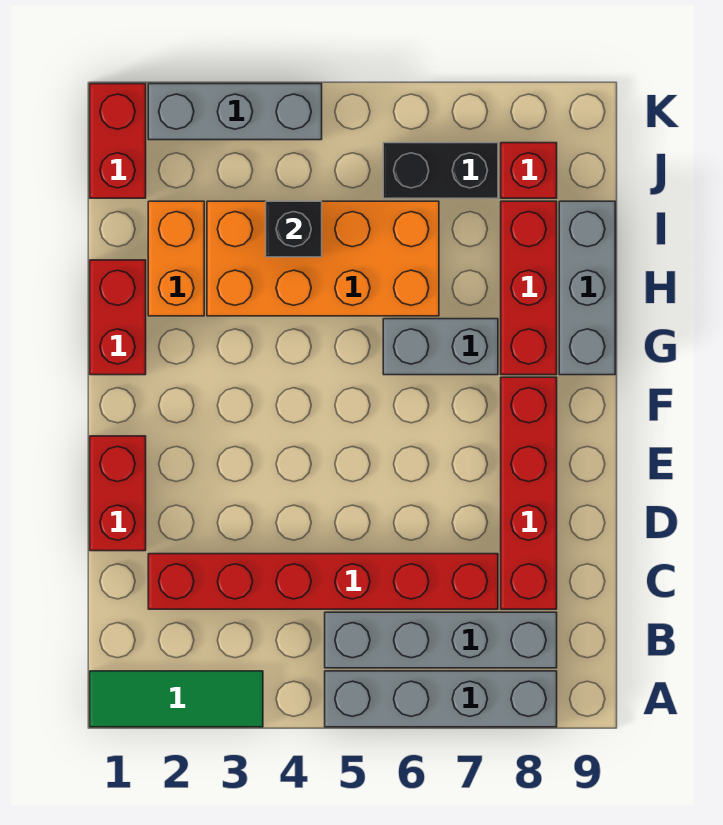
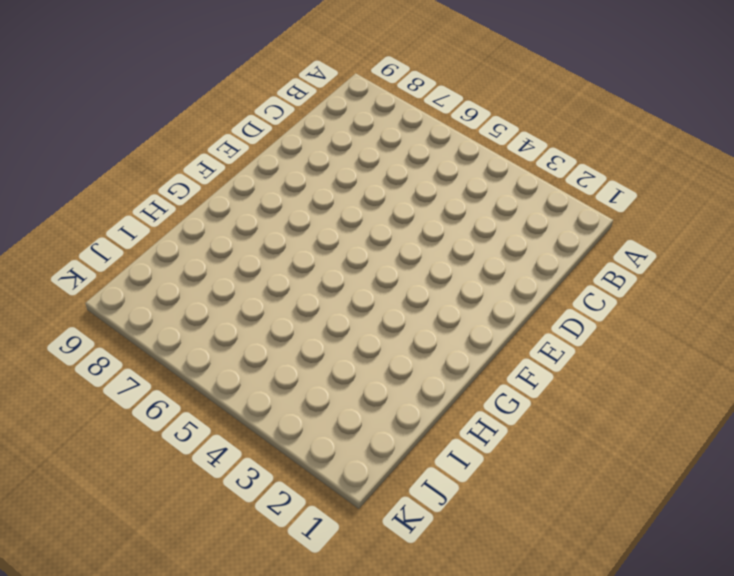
none -> green tile A1:A3 level 1
none -> grey brick A5:A8 level 1
none -> grey brick B5:B8 level 1

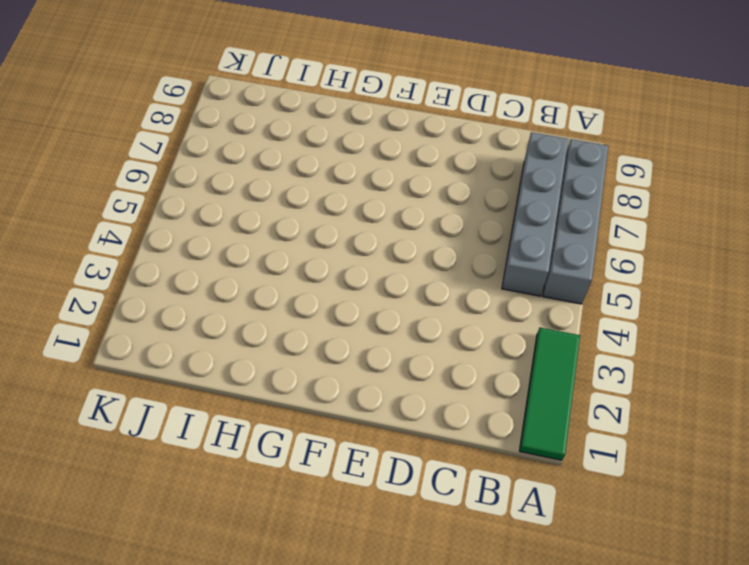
none -> red brick C2:C7 level 1
none -> red brick C8:F8 level 1
none -> red brick D1:E1 level 1

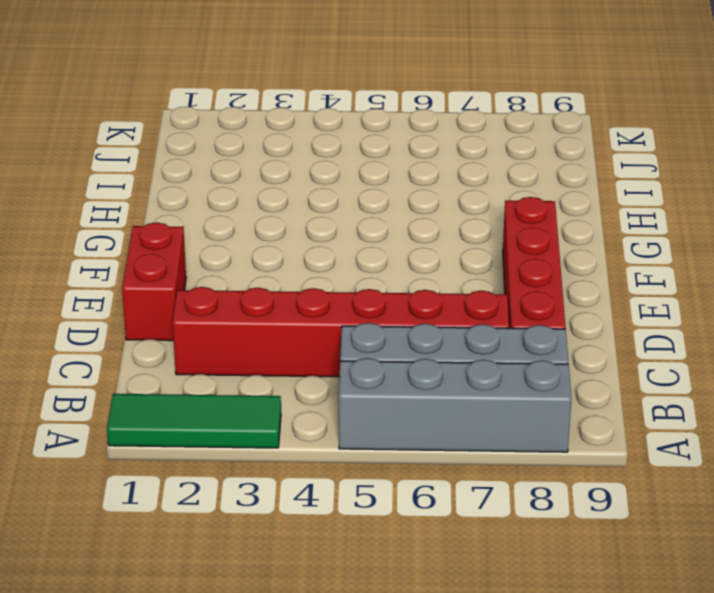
none -> red brick G1:H1 level 1
none -> grey brick G6:G7 level 1
none -> red brick G8:I8 level 1

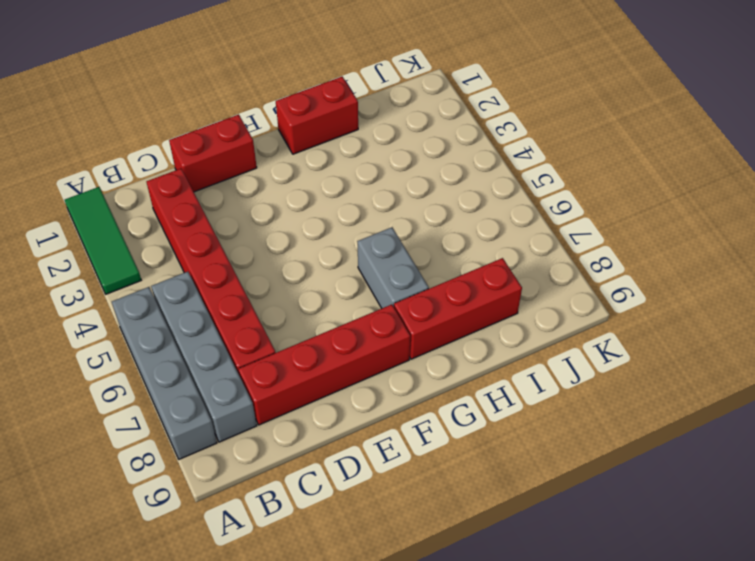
none -> grey brick G9:I9 level 1
none -> orange brick H2:I2 level 1
none -> orange brick H3:I6 level 1

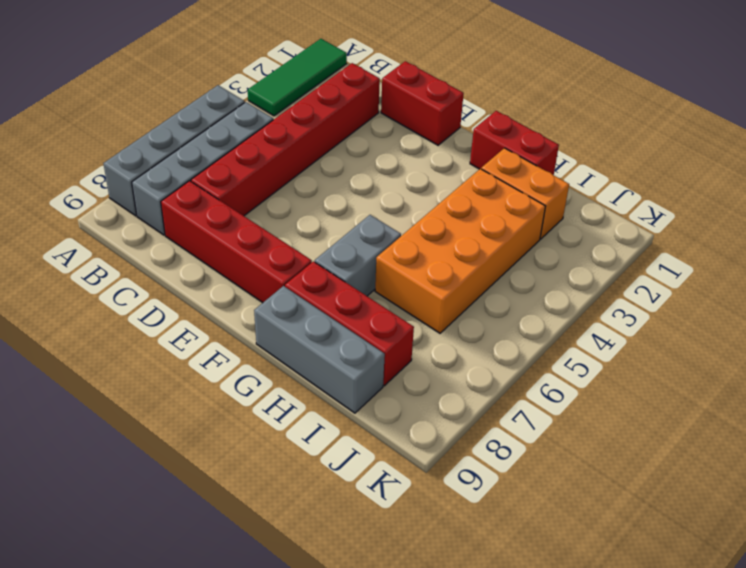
none -> red brick J1:K1 level 1
none -> black brick J6:J7 level 1
none -> red brick J8 level 1

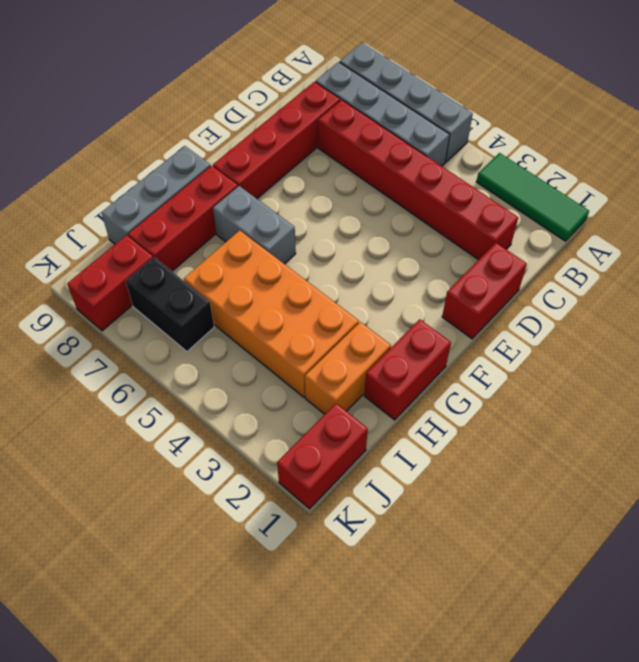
red brick J8:K8 level 1 -> red brick J8 level 1
none -> grey brick K2:K4 level 1
none -> black brick I4 level 2

